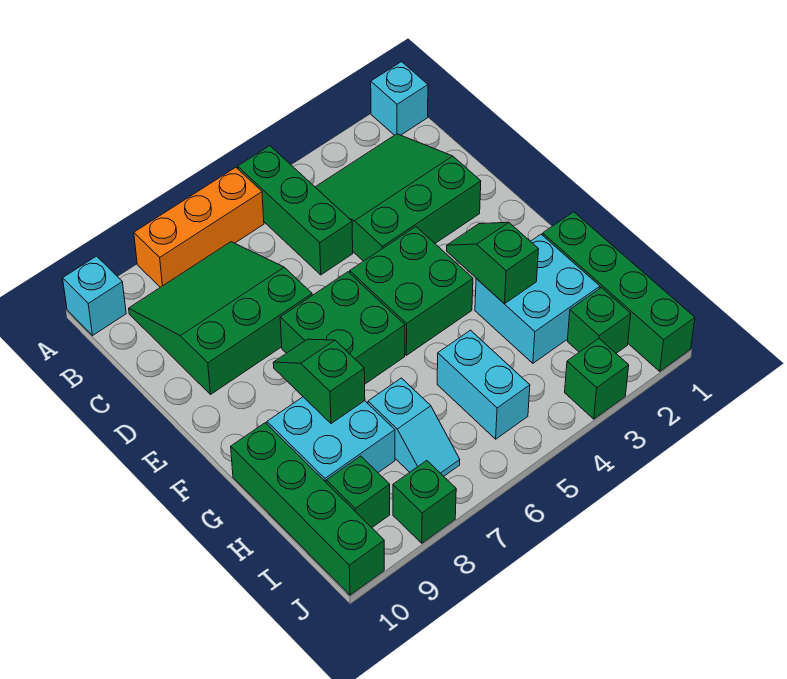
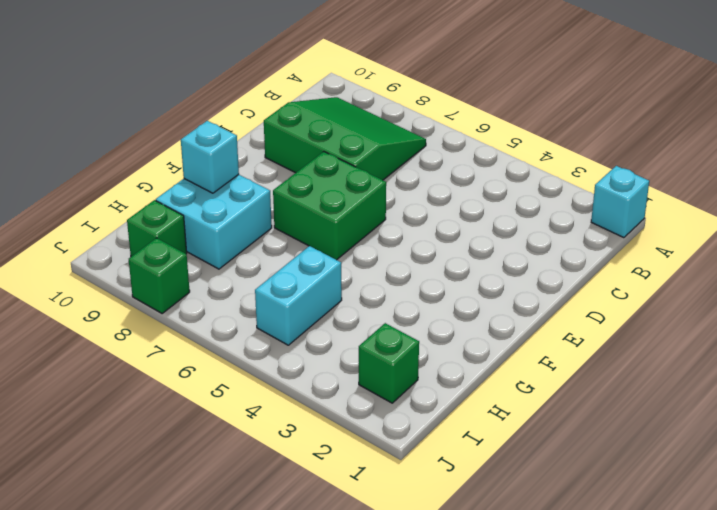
cyan brick G9 level 2 -> cyan brick A10 level 1
none -> green brick A5:C5 level 1
none -> orange brick A6:A8 level 1
none -> green slope B2:D4 level 1 top D

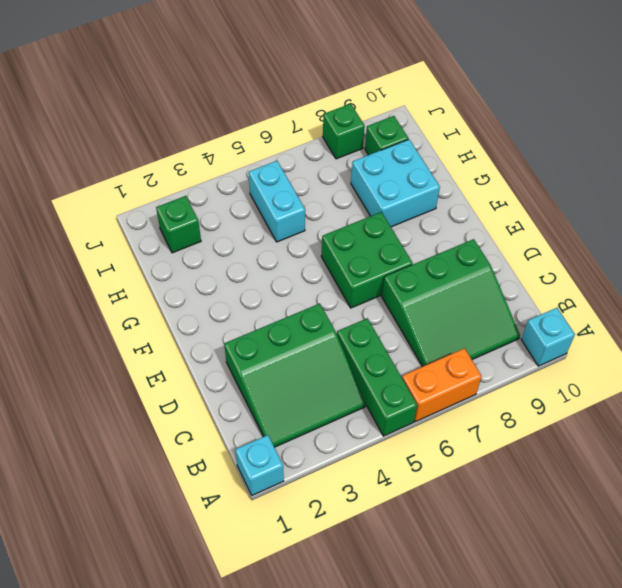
orange brick A6:A7 level 1 -> orange brick A6:A8 level 1
none -> green brick E4:F5 level 1
none -> green brick G1:J1 level 1
none -> cyan brick G2:H3 level 1

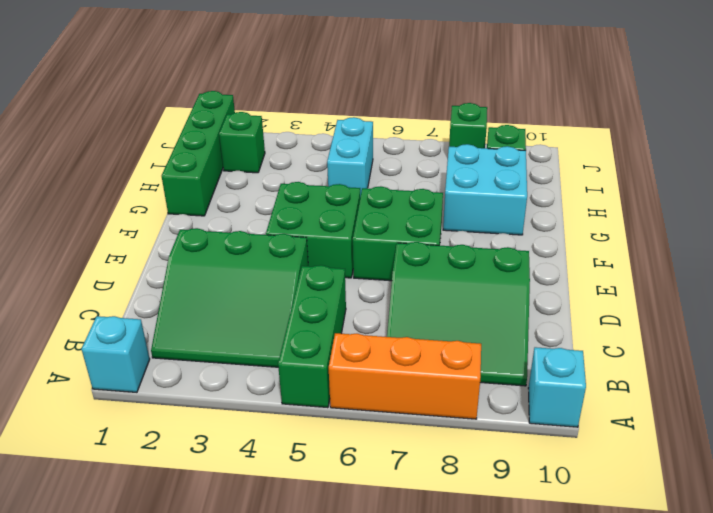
none -> cyan brick G2:H3 level 1
none -> green brick G10:J10 level 1
none -> cyan slope H7:I7 level 1 top H

